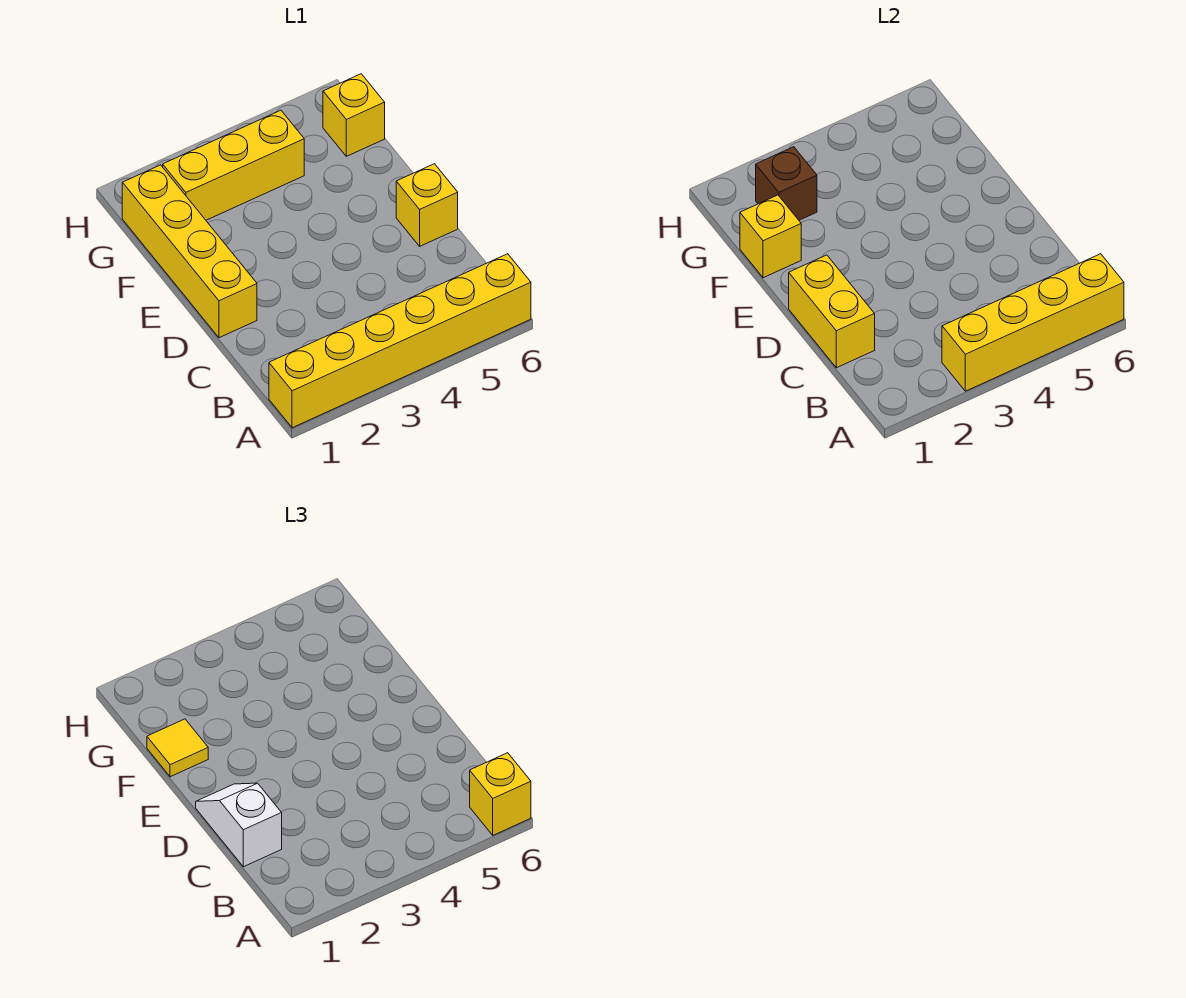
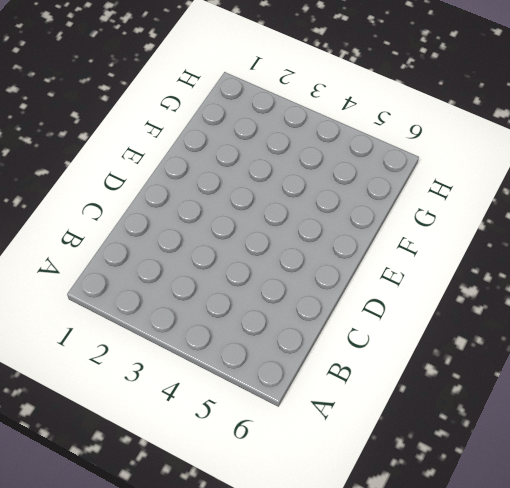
none -> yellow brick A1:A6 level 1
none -> yellow brick D1:G1 level 1
none -> yellow brick D6 level 1

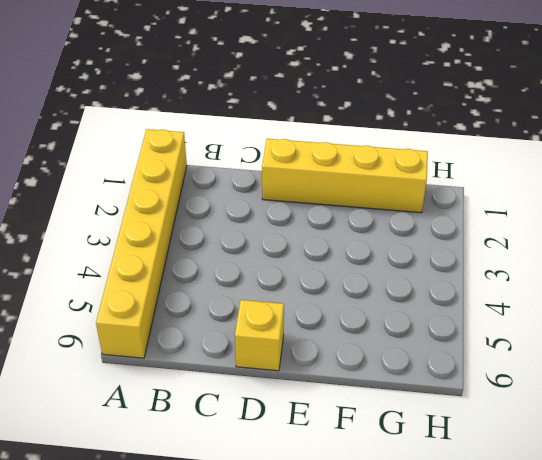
none -> yellow brick G2:G4 level 1
none -> yellow brick G6 level 1
none -> yellow brick A3:A6 level 2

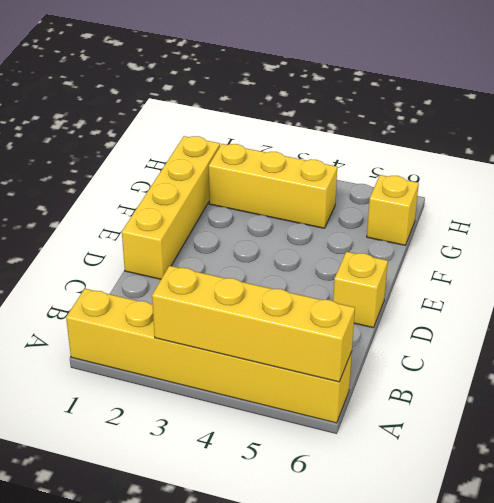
none -> yellow brick C1:D1 level 2
none -> yellow brick F1 level 2
none -> brown brick G2 level 2

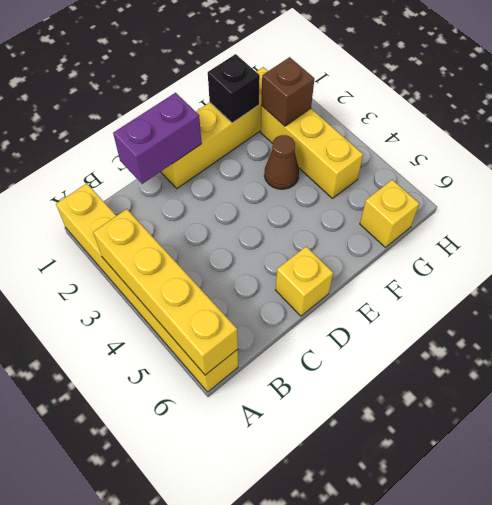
purple brick C1:D1 level 2 -> yellow brick C1:D1 level 2
black brick F1 level 2 -> yellow brick F1 level 2
brown cone F3 level 1 -> none
none -> yellow brick A6 level 3
none -> white slope C1:D1 level 3 top C
none -> yellow tile F1 level 3

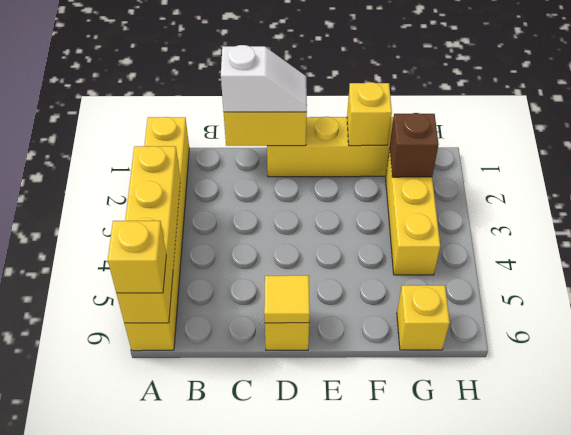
yellow tile D6 level 2 -> yellow tile F1 level 3

